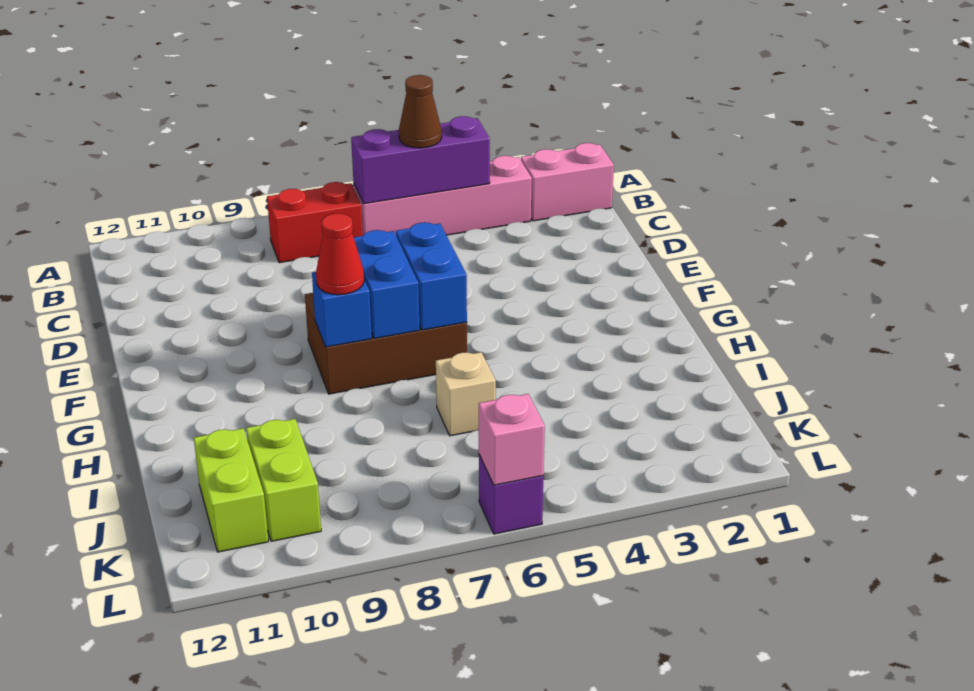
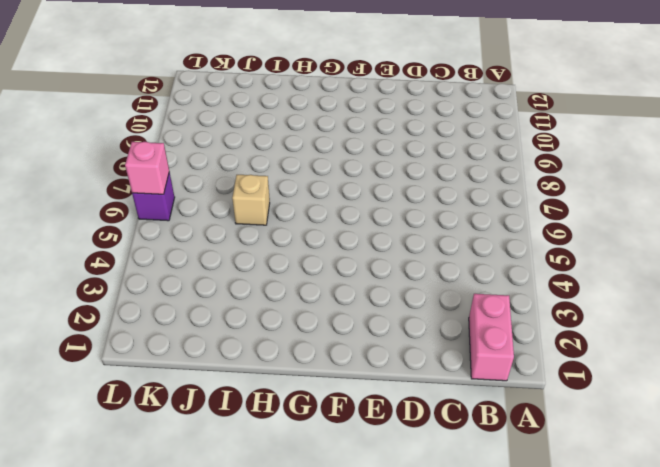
none -> pink brick B3:B6 level 1
none -> red brick B7:B8 level 1
none -> brown brick F6:G8 level 1

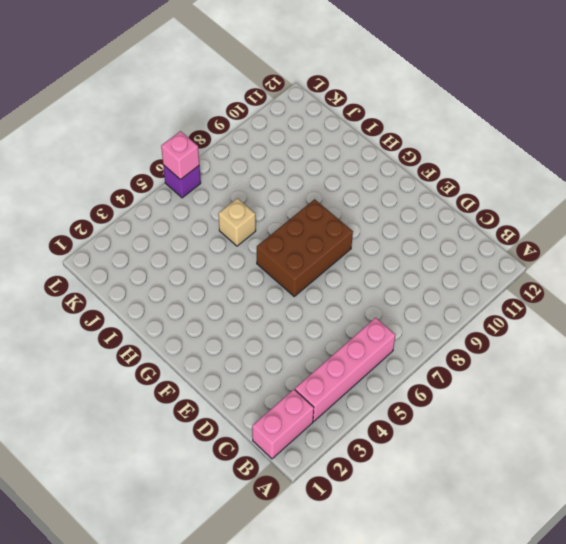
none -> red brick B7:B8 level 1
none -> lime brick J10:K10 level 1
none -> lime brick J11:K11 level 1

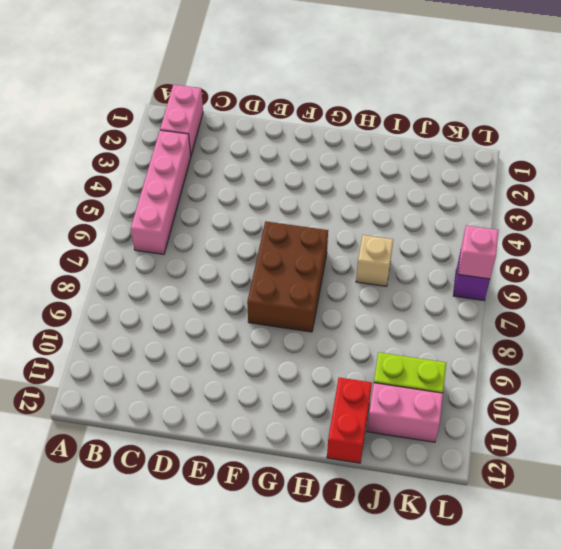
red brick I11:I12 level 1 -> red brick B7:B8 level 1
pink brick J11:K11 level 1 -> lime brick J11:K11 level 1
none -> purple brick B4:B6 level 2
none -> blue brick F6:G6 level 2
none -> blue brick F7:G7 level 2

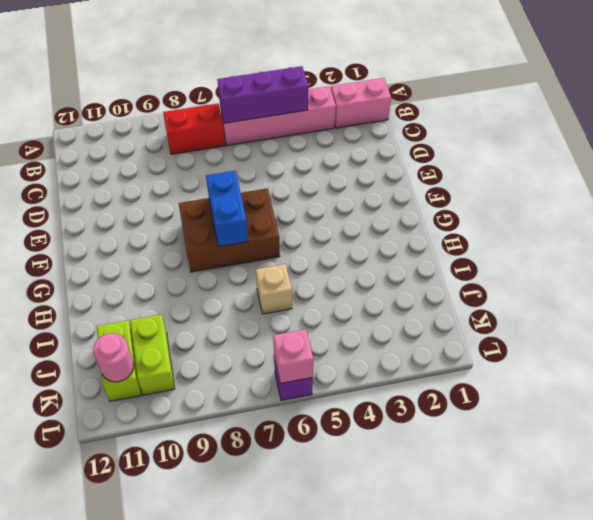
pink round brick K11 level 2 -> none
none -> blue brick F6:G6 level 2
none -> blue brick G8 level 2
none -> brown cone B5 level 3

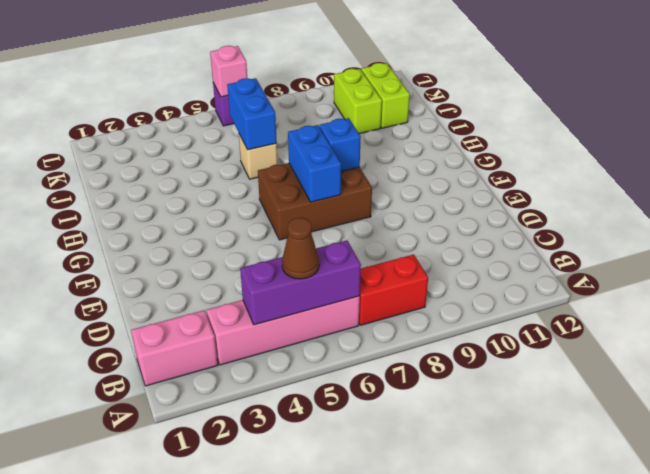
blue brick I6:J6 level 2 -> blue brick F6:G6 level 2
none -> red cone G8 level 3

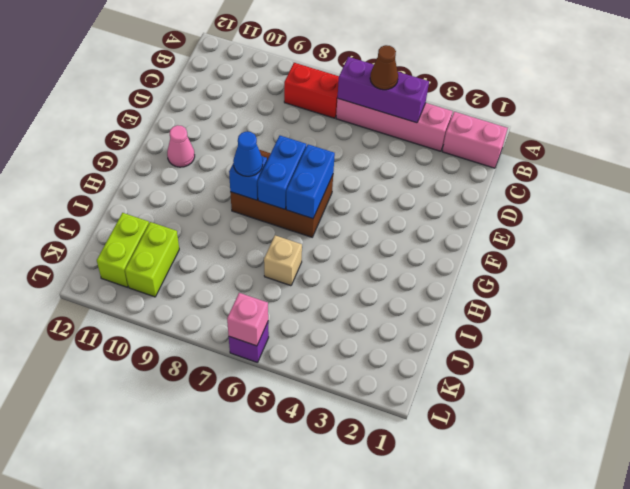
pink cone F11 level 1 -> none
blue cone G8 level 3 -> red cone G8 level 3

